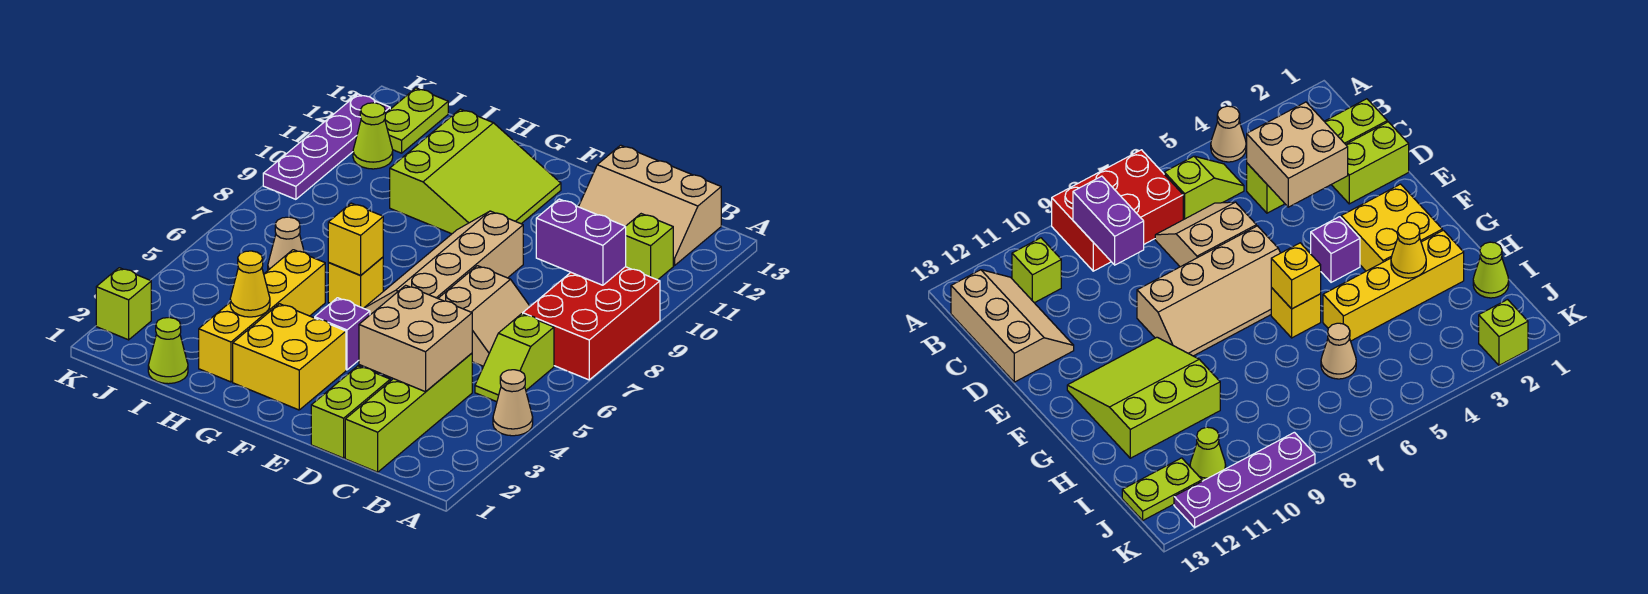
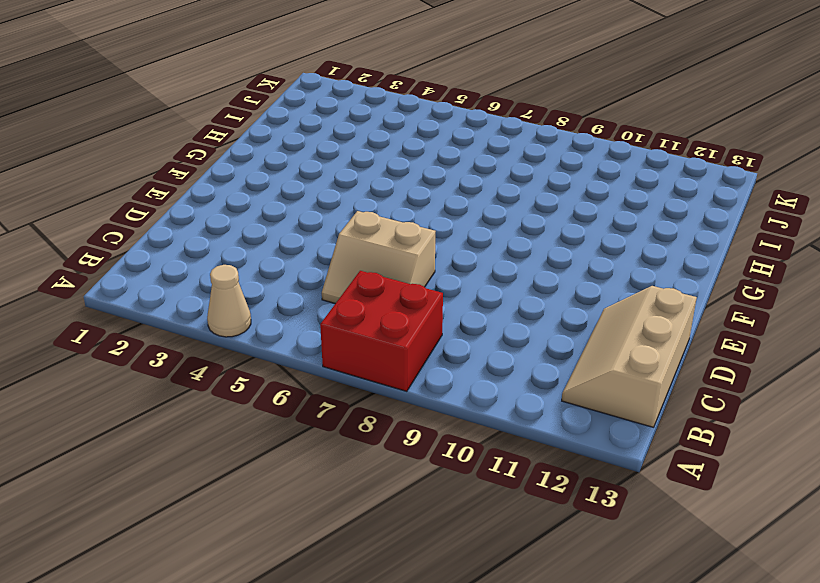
red brick A7:B8 level 1 -> red brick A7:B9 level 1
none -> lime slope B5:B6 level 1 top 6
none -> lime brick B11 level 1
none -> lime brick C1:C4 level 1

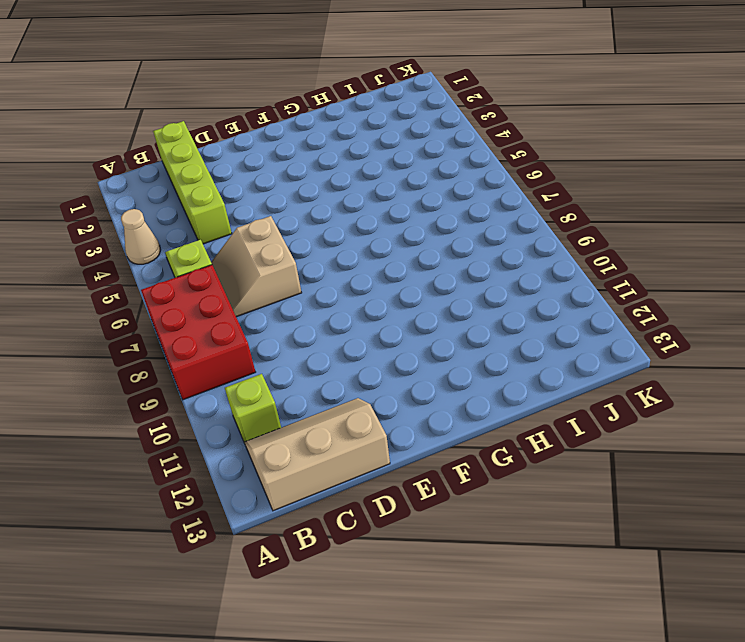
none -> lime brick D1:D2 level 1
none -> tan slope E6:F9 level 1 top E
none -> yellow brick F2:G3 level 1

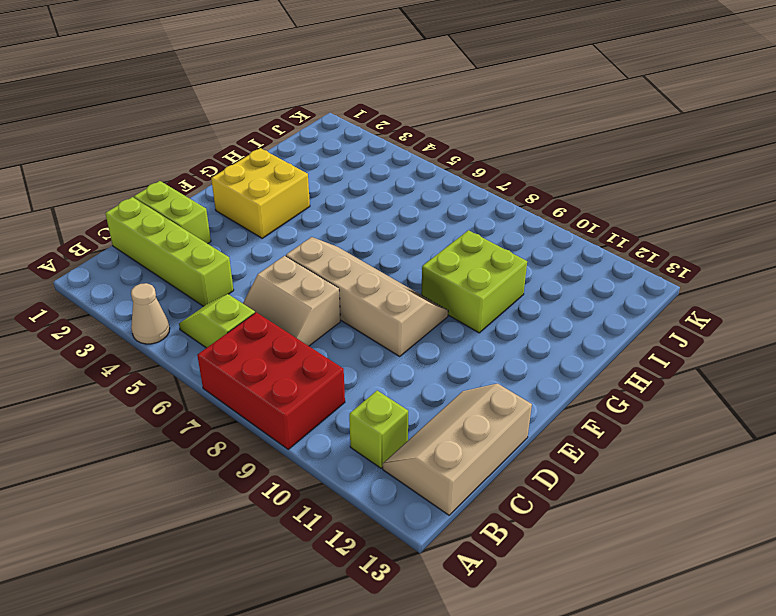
lime brick G9:H10 level 1 -> lime slope F10:H12 level 1 top H
none -> purple brick F4 level 1
none -> yellow brick G6 level 1
none -> yellow brick H2:H5 level 1

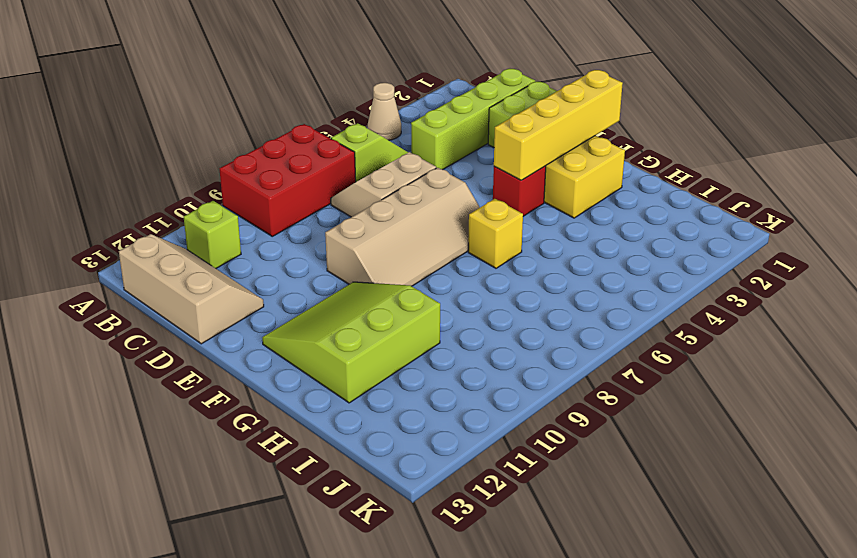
yellow brick F1:F4 level 2 -> yellow brick H2:H5 level 1
red brick F4 level 1 -> purple brick F4 level 1
none -> lime cone I1 level 1
none -> tan cone I6 level 1
none -> lime cone J11 level 1

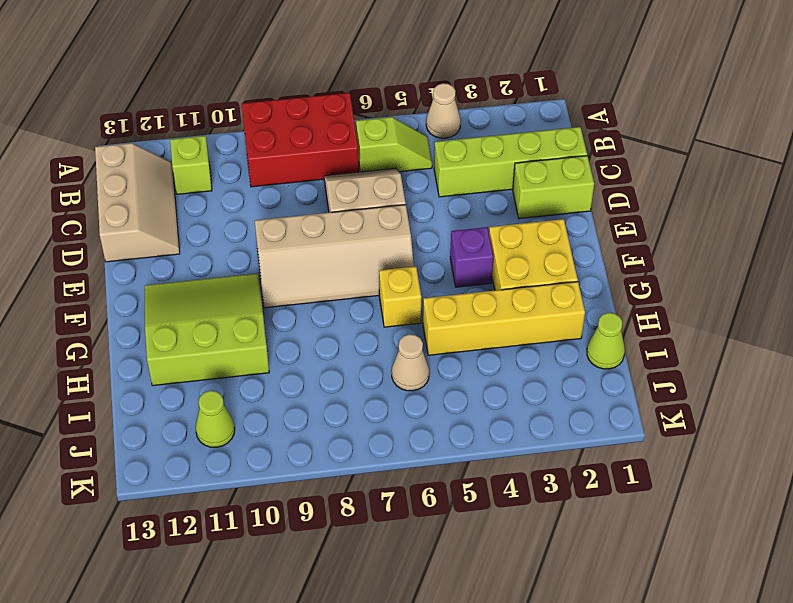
none -> lime plate J12:J13 level 1
none -> lime brick K2 level 1
none -> purple plate K9:K12 level 1

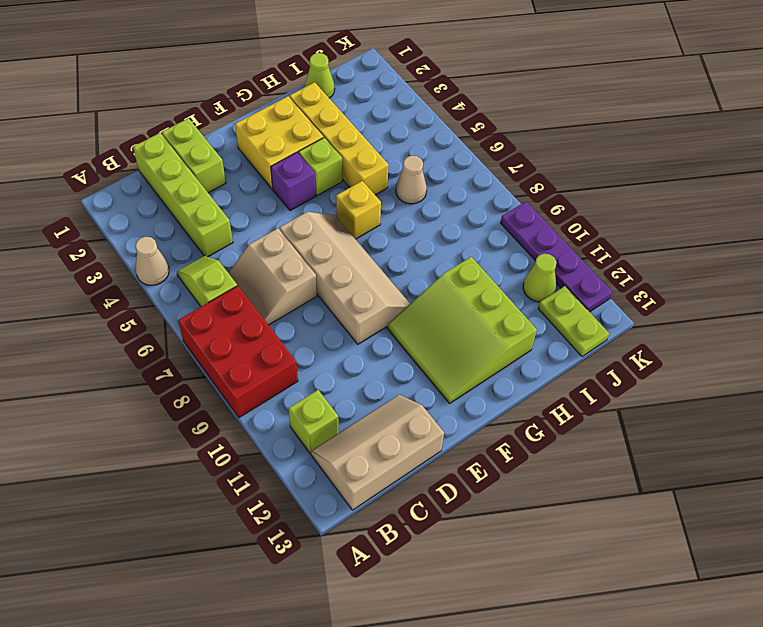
lime brick G4 level 1 -> lime brick K2 level 1
none -> purple brick B9:C9 level 2
none -> tan brick C3:D4 level 2
none -> yellow brick G6 level 2

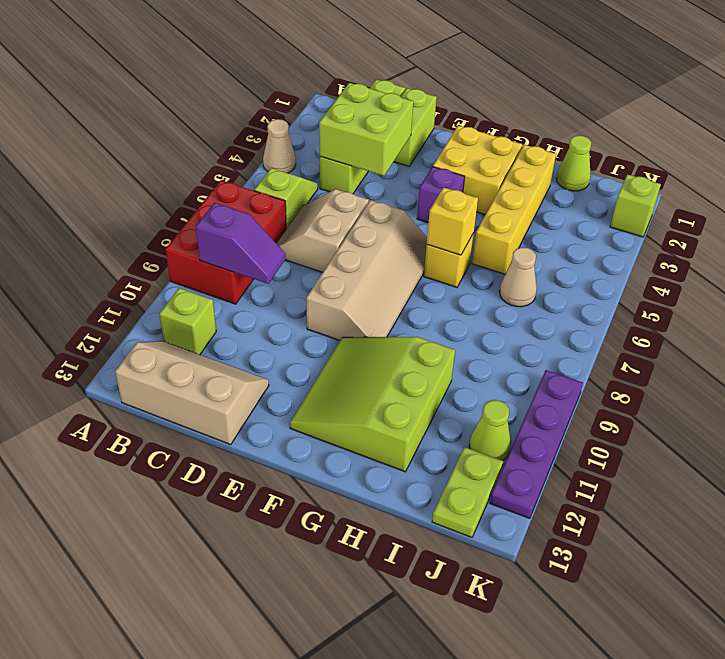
purple slope B9:C9 level 2 top B -> purple brick B9:C9 level 2
lime brick C3:D4 level 2 -> tan brick C3:D4 level 2
none -> yellow cone H3 level 2

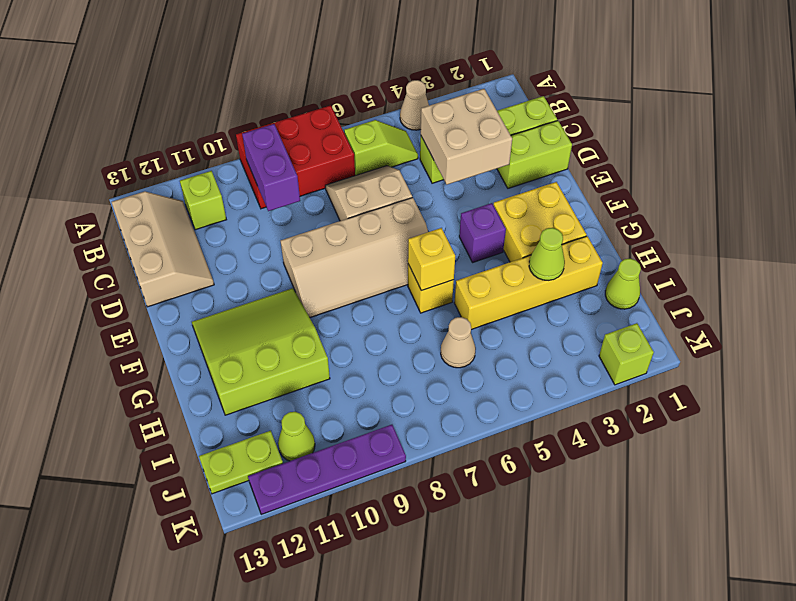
lime cone H3 level 2 -> yellow cone H3 level 2

